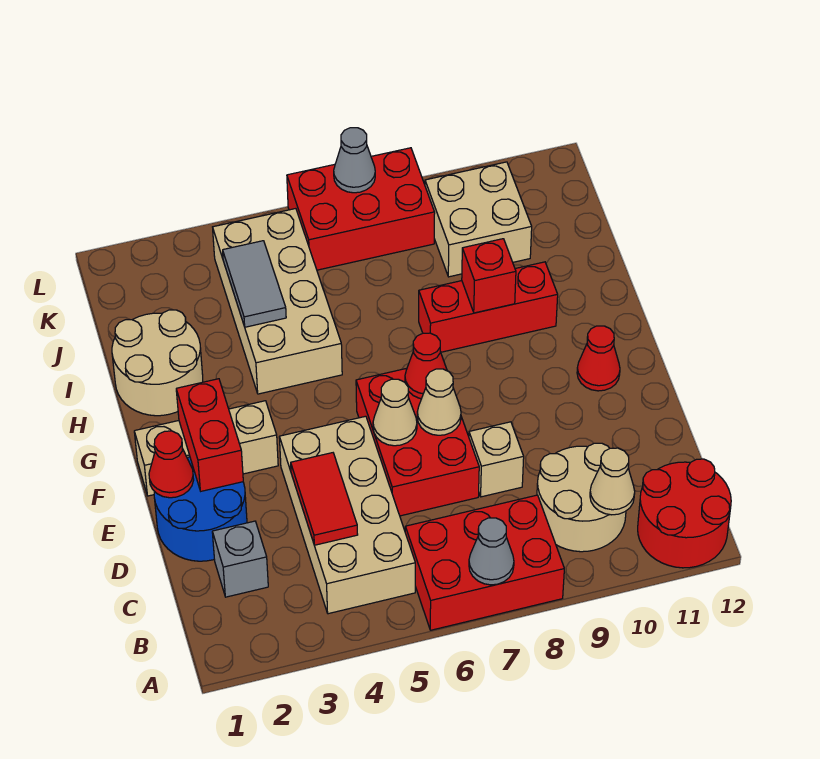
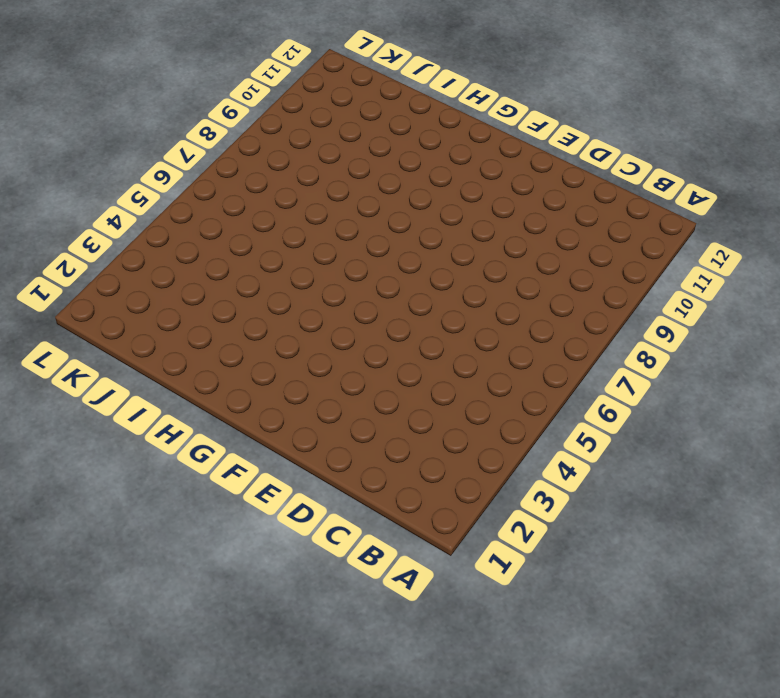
none -> red brick A6:B8 level 1
none -> red round brick A11:B12 level 1
none -> tan brick B4:E5 level 1

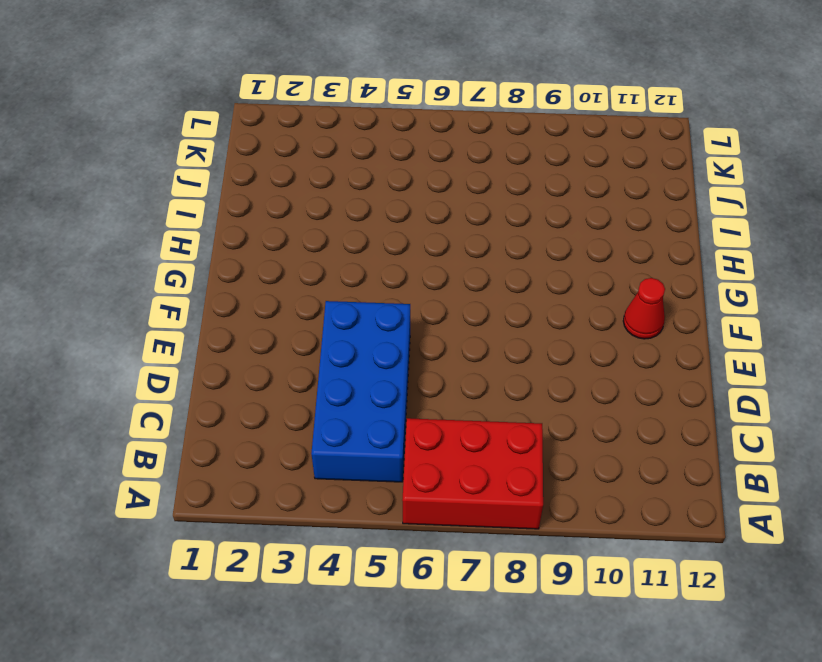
blue brick B4:E5 level 1 -> tan brick B4:E5 level 1
none -> red round brick A11:B12 level 1
none -> tan round brick B9:C10 level 1
none -> grey brick C2 level 1

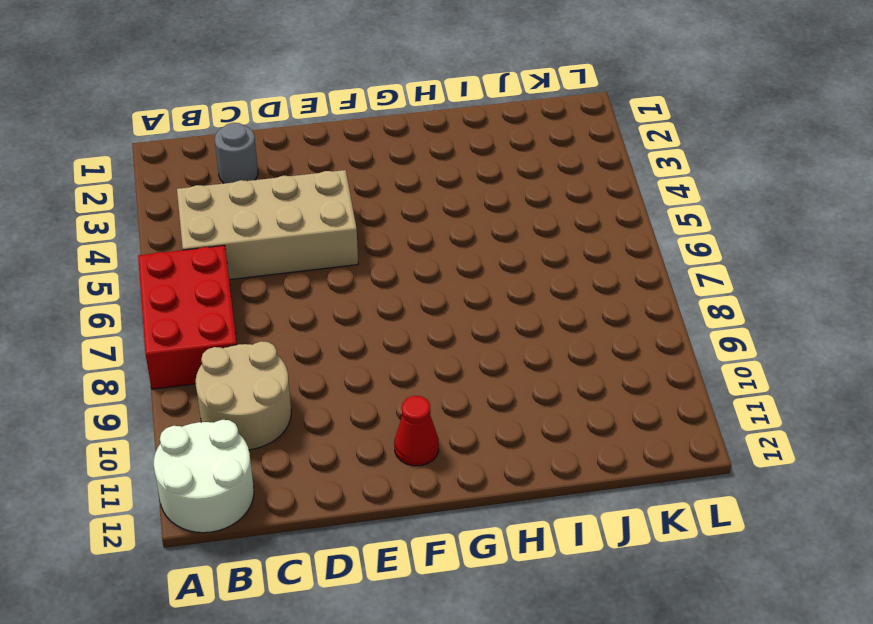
white round brick A11:B12 level 1 -> red round brick A11:B12 level 1
grey round brick C2 level 1 -> grey brick C2 level 1
none -> blue round brick D1:E2 level 1
none -> red brick D6:F7 level 1
none -> tan brick D8 level 1

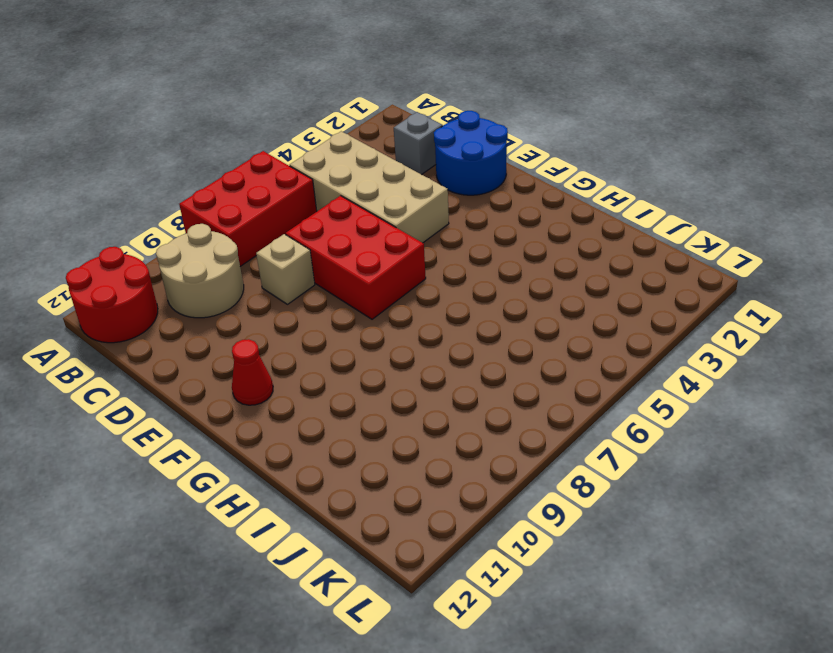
none -> tan brick F1:F3 level 1
none -> tan round brick H1:I2 level 1
none -> tan brick H4:K5 level 1

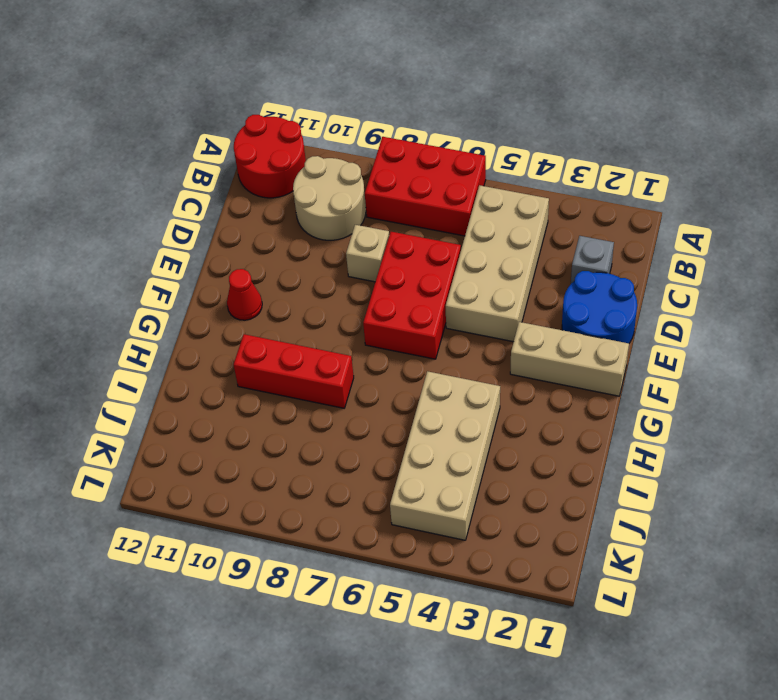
none -> tan round brick H1:I2 level 1
none -> tan brick J9:K10 level 1
none -> red brick K6:L8 level 1

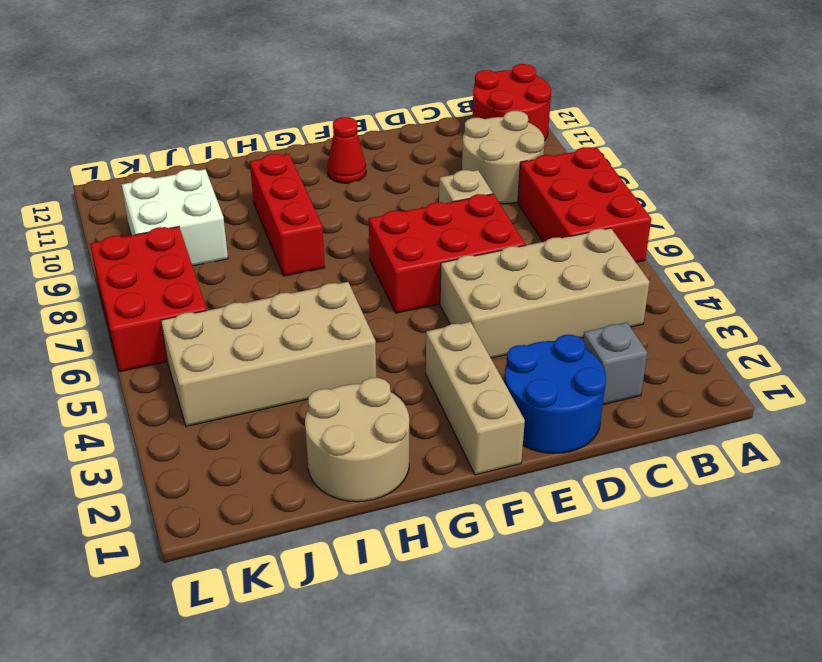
white brick J9:K10 level 1 -> tan brick J9:K10 level 1
none -> grey cone A7 level 2
none -> tan cone B10 level 2
none -> red tile C4:D4 level 2

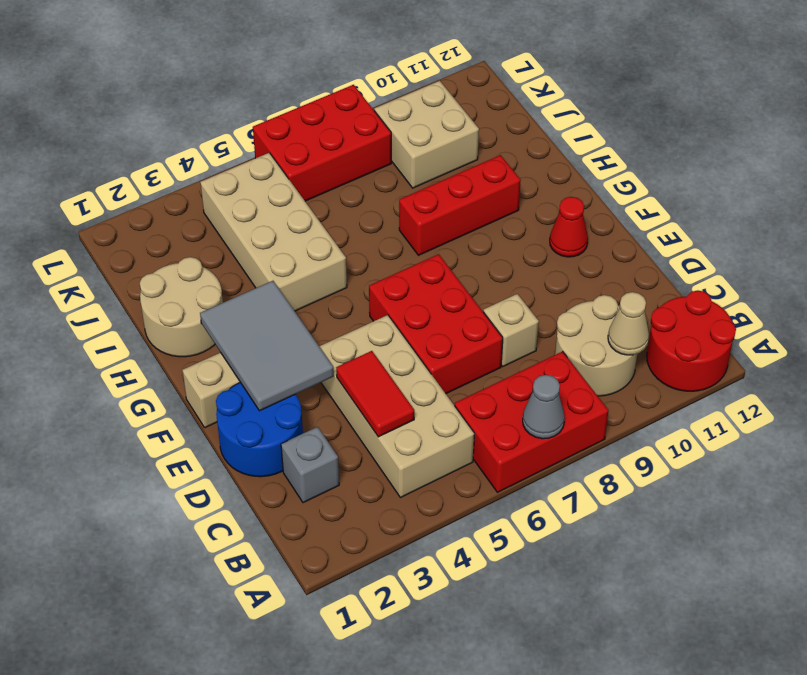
grey tile E2:G3 level 2 -> red brick E2:F2 level 2
none -> red cone E1 level 2
none -> tan cone E6 level 2
none -> tan cone E7 level 2

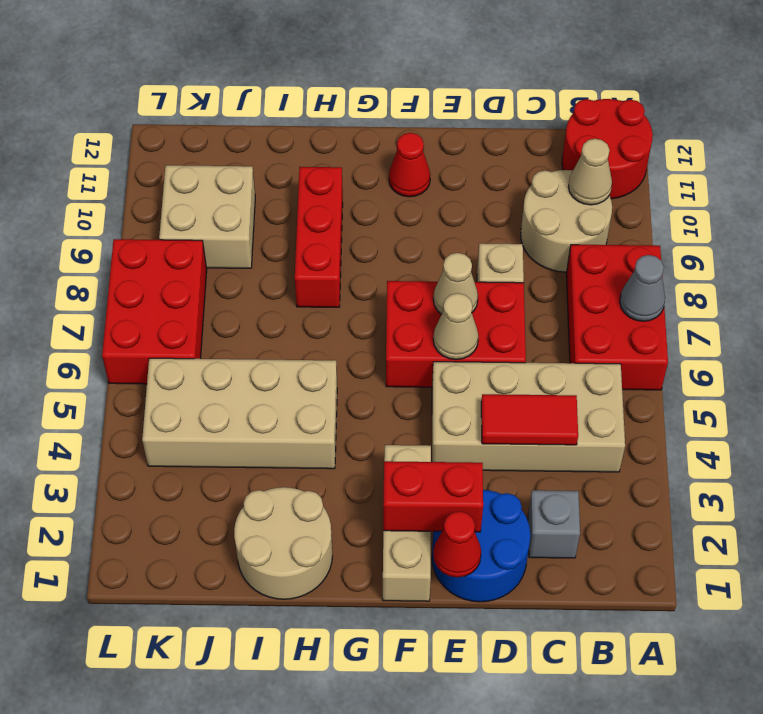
none -> red cone F7 level 2
none -> red brick H9 level 2
none -> grey tile I4:J4 level 2

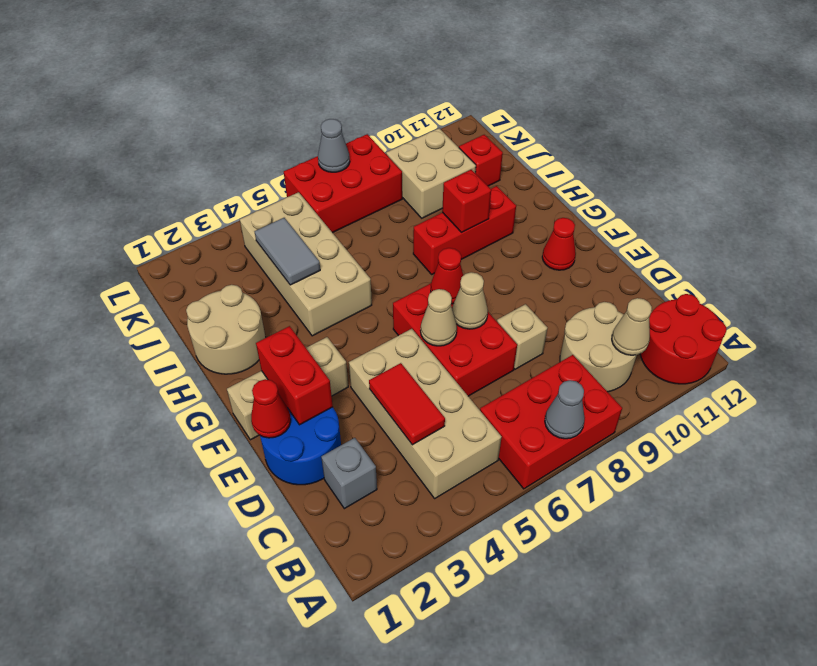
red brick J11 level 1 -> none

